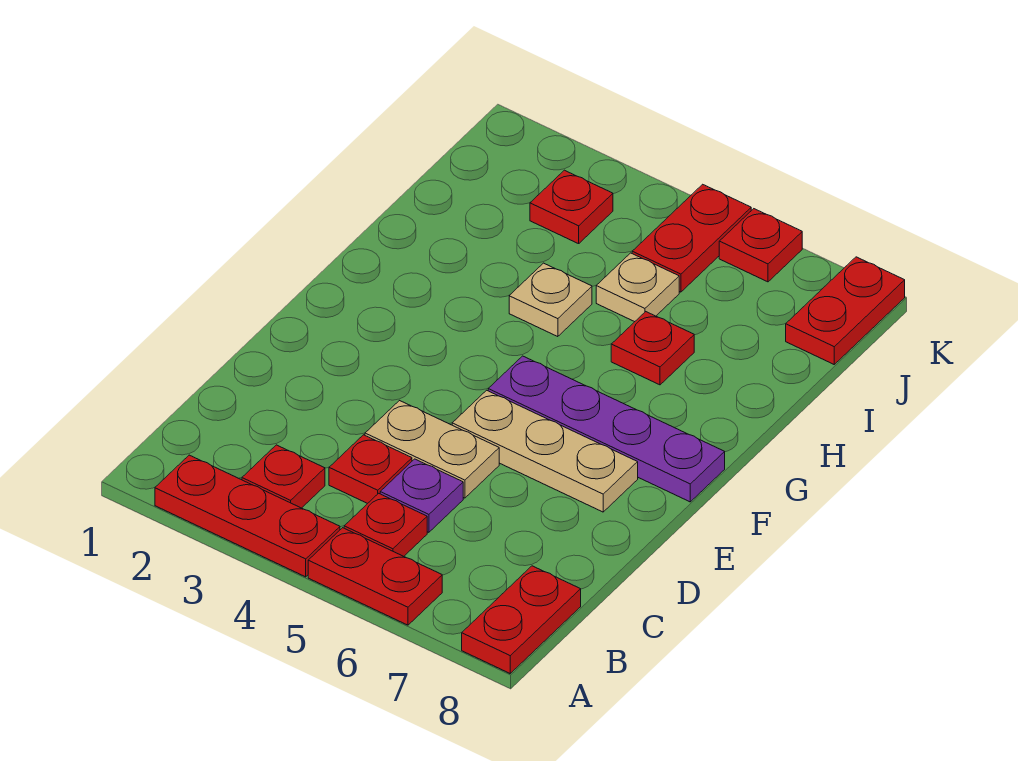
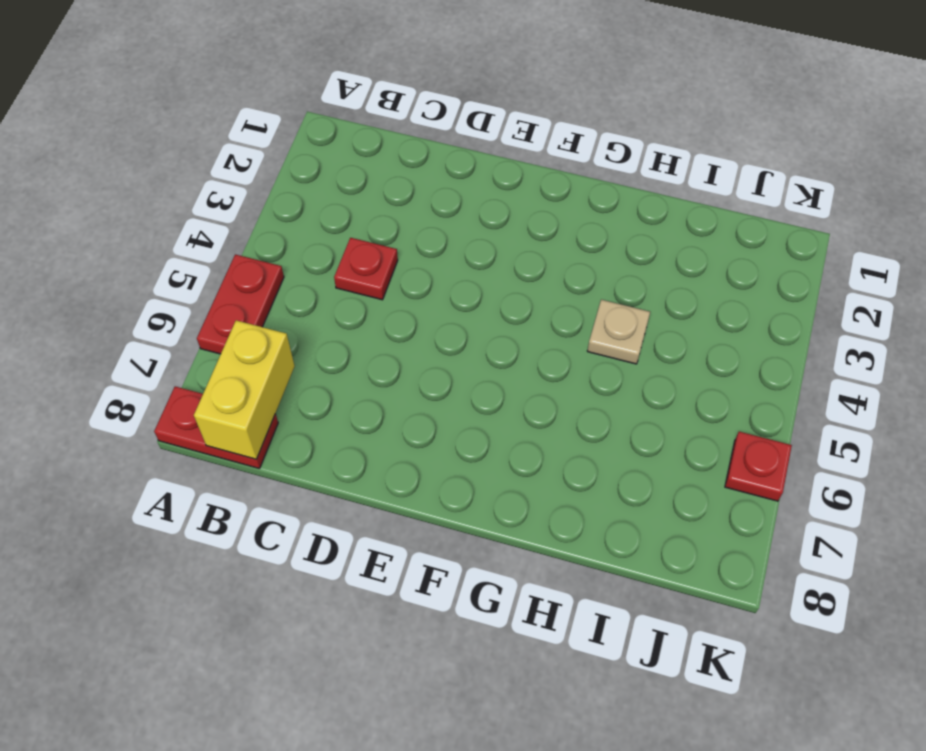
yellow brick B7:B8 level 2 -> none
none -> red plate A2:A4 level 1
none -> red plate B3 level 1
none -> red plate B5 level 1

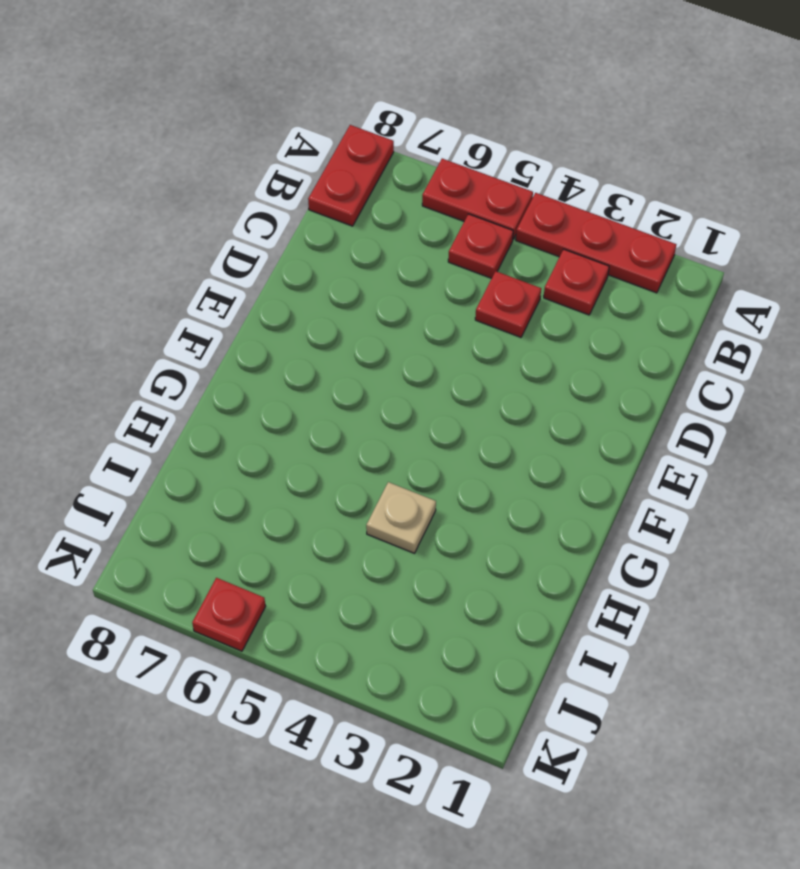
none -> purple plate C5 level 1
none -> tan plate D4:D5 level 1
none -> tan plate E5:E7 level 1

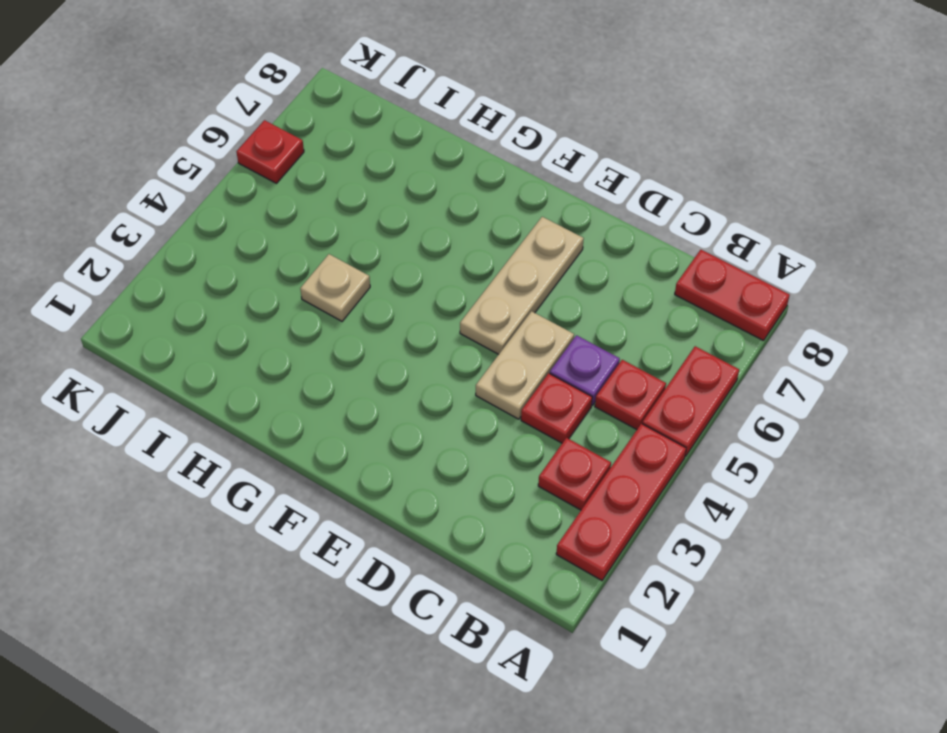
none -> purple plate F5:F8 level 1
none -> red plate H6 level 1
none -> tan plate I5 level 1

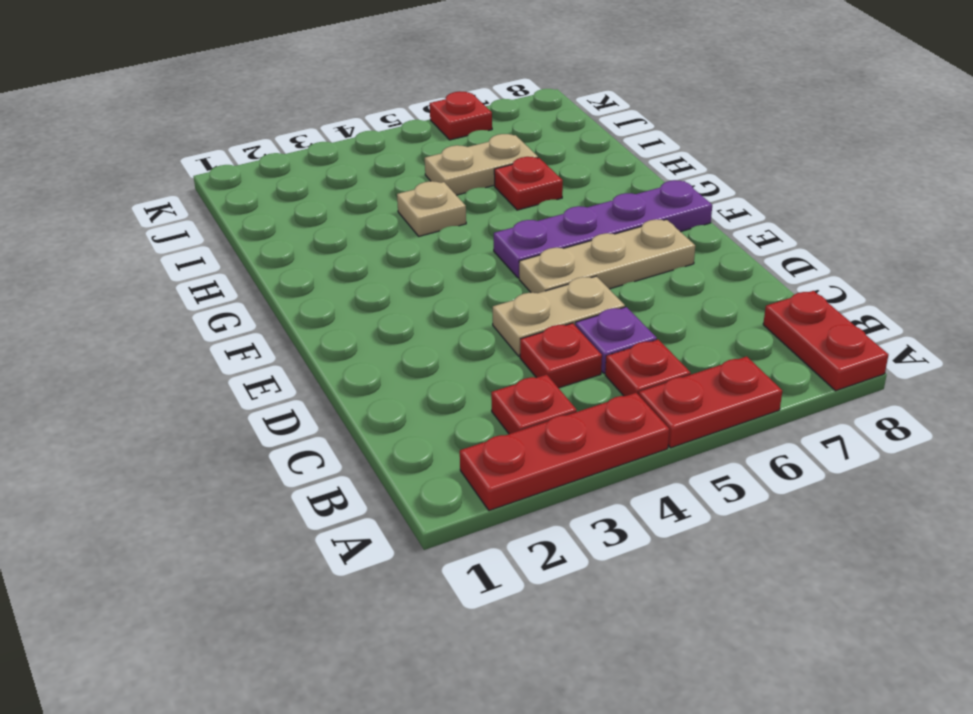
tan plate I5:I6 level 1 -> tan plate I5 level 1
none -> red plate J3 level 1
none -> red plate J5:K5 level 1
none -> red plate J8:K8 level 1

